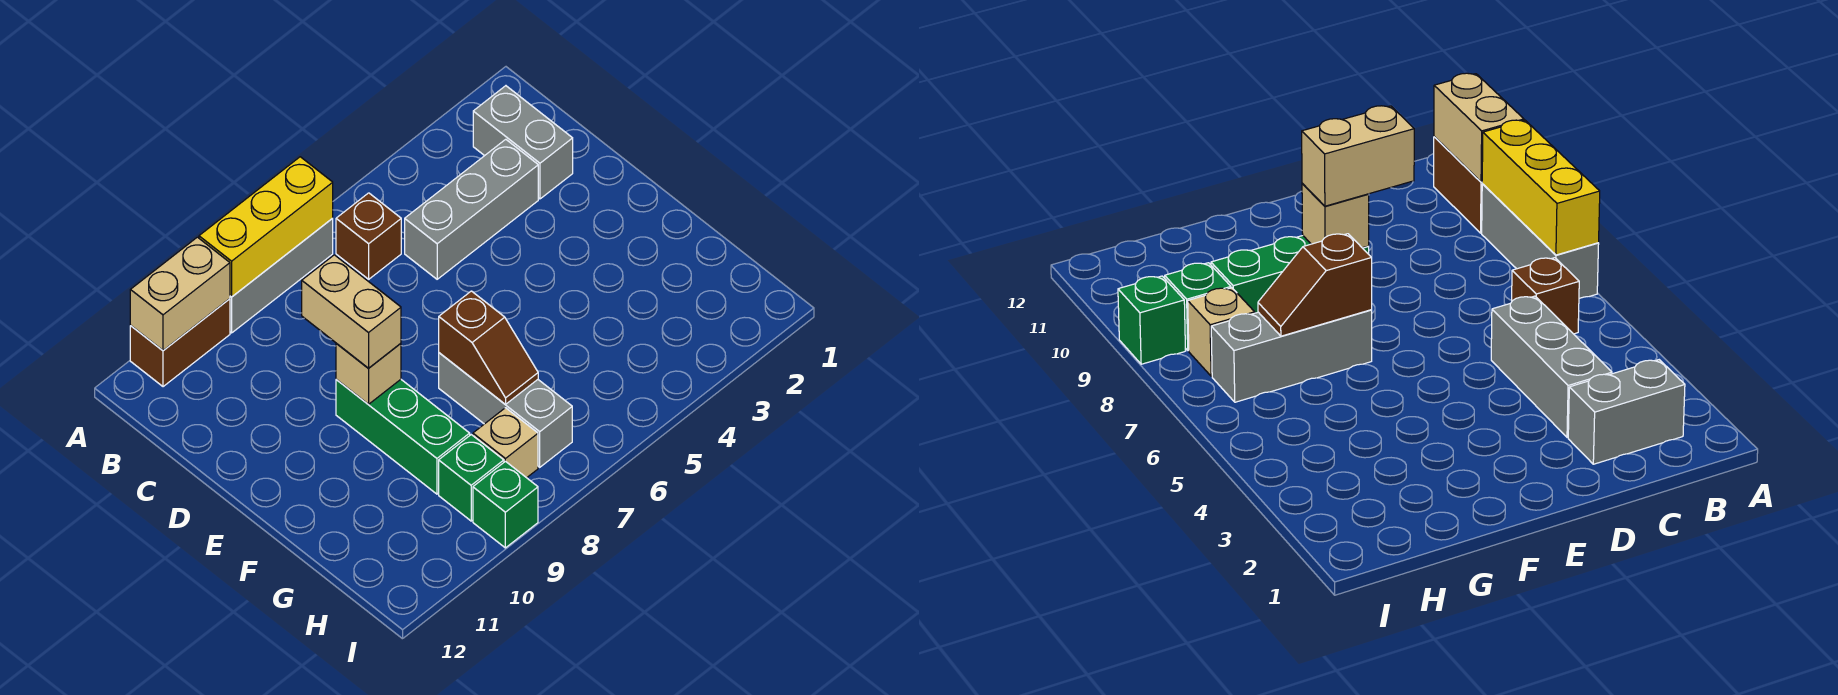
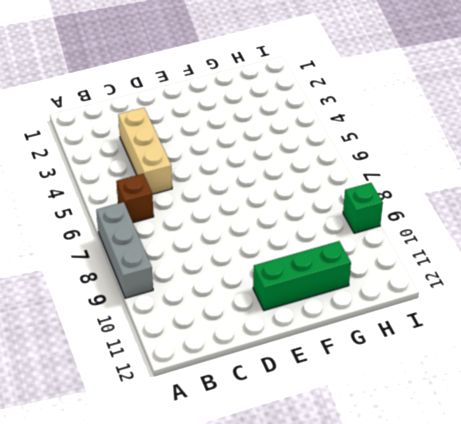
tan brick C3:C5 level 1 -> grey brick C3:C5 level 1
green brick E11:G11 level 1 -> green brick E9:G9 level 1
none -> brown brick A10:A11 level 1
none -> grey brick B2:C2 level 1
none -> grey brick F7:H7 level 1

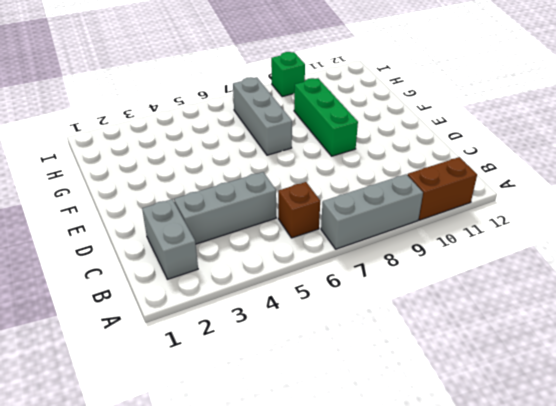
none -> tan brick H8 level 1
none -> green brick H9 level 1
none -> yellow brick A7:A9 level 2

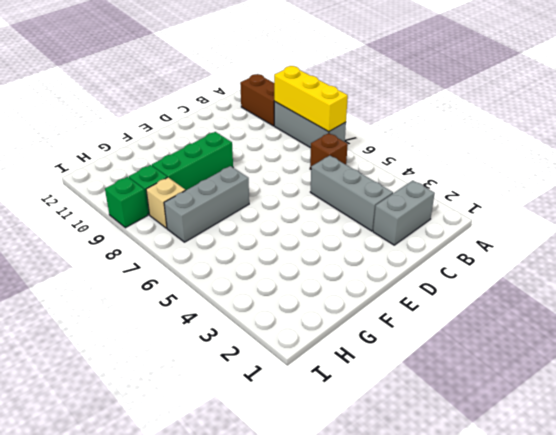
none -> tan brick A10:A11 level 2
none -> tan brick E9 level 2
none -> brown slope F7:G7 level 2 top F

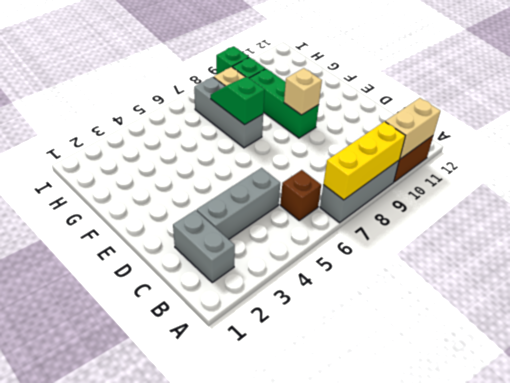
green slope F7:G7 level 2 top F -> brown slope F7:G7 level 2 top F
none -> tan brick D9:E9 level 3

